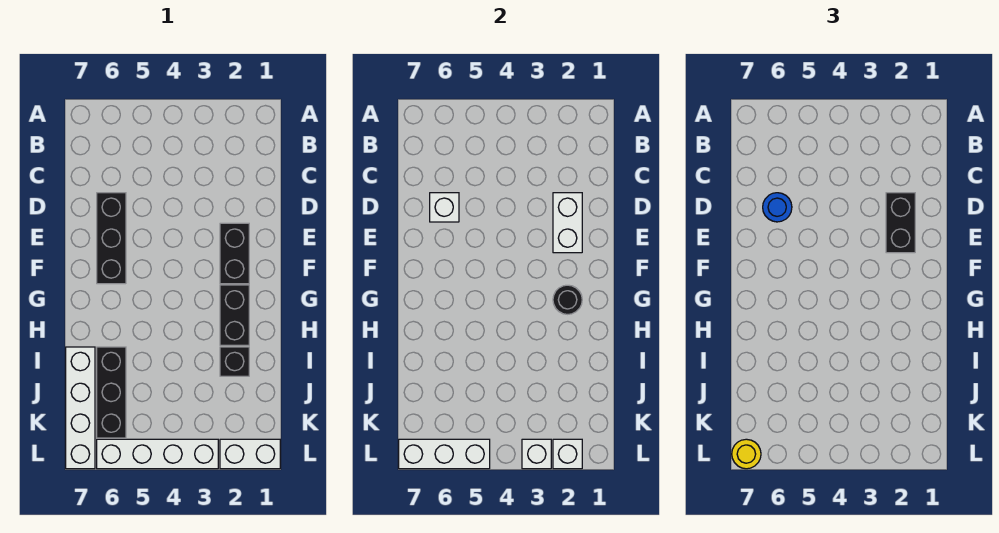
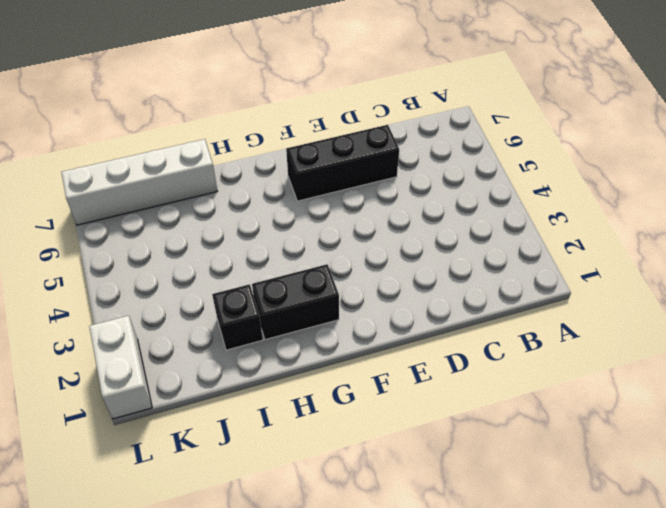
none -> black brick E2:F2 level 1
none -> black brick I6:K6 level 1
none -> white brick L3:L6 level 1

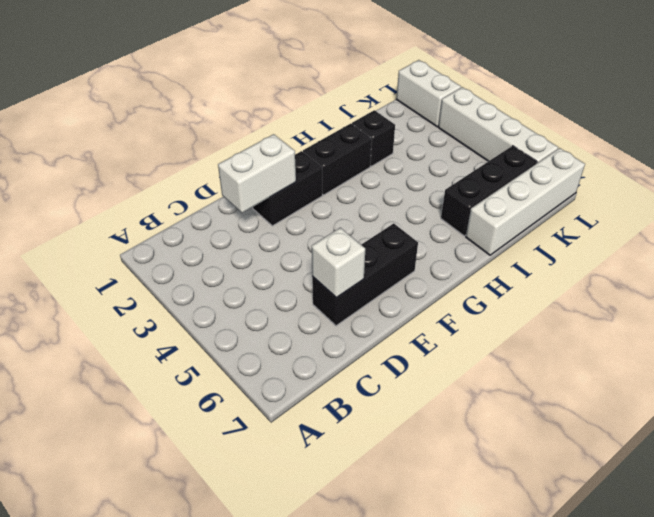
none -> black round brick G2 level 2
none -> white brick L2 level 2
none -> white brick L3 level 2

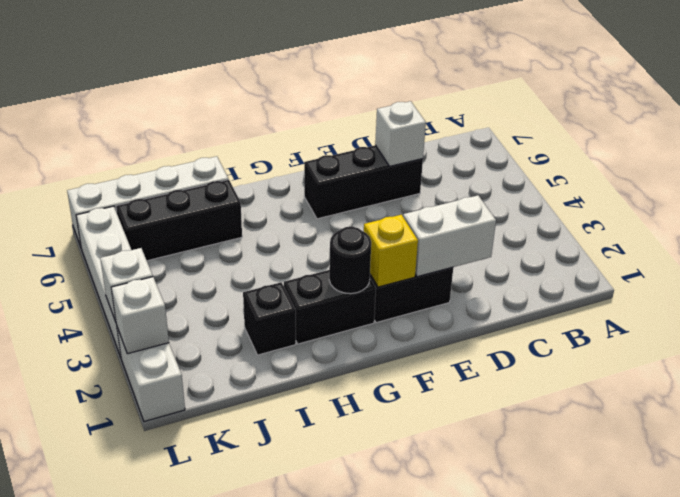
yellow brick F2 level 2 -> none
none -> white brick L5:L7 level 2
none -> black brick D2:E2 level 3
none -> blue round brick D6 level 3

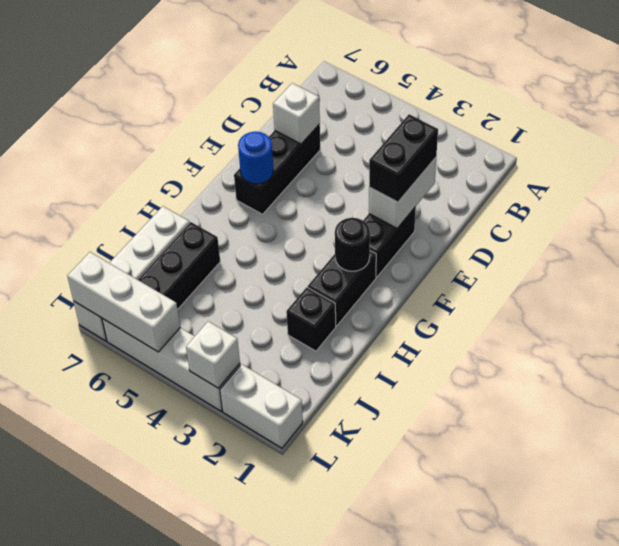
blue round brick F6 level 2 -> blue round brick D6 level 3
none -> white brick L2 level 2
none -> yellow round brick L7 level 3

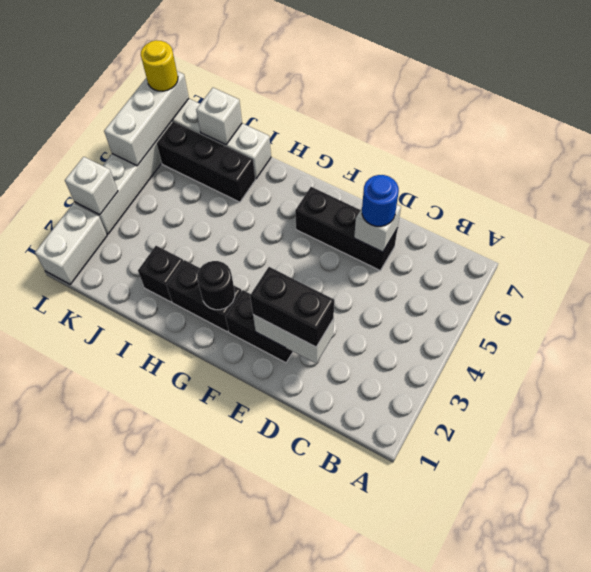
white brick J7 level 2 -> white brick L2 level 2

